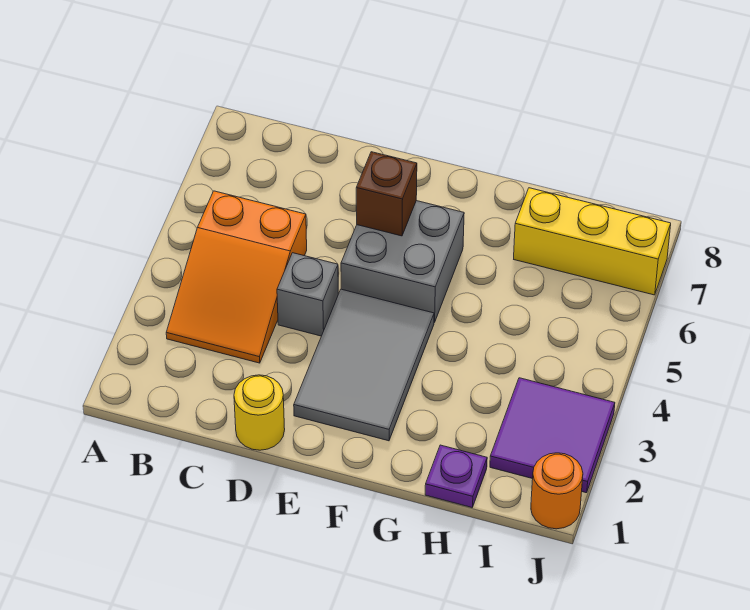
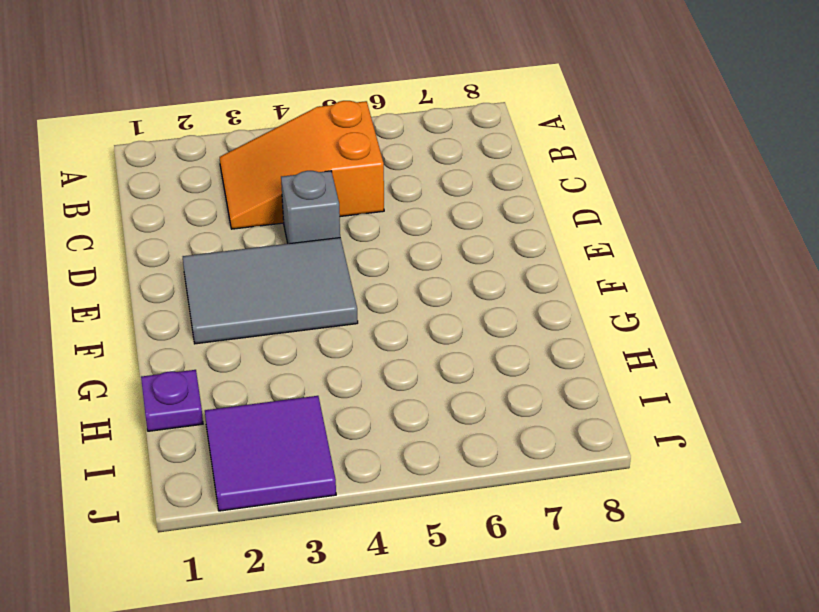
none -> yellow round brick D1 level 1
none -> grey brick E5:F6 level 1

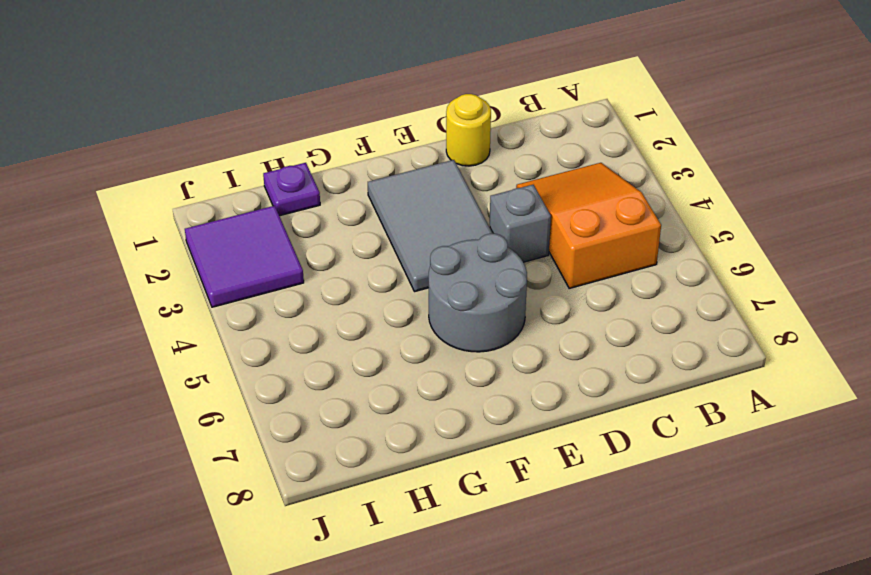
grey round brick E5:F6 level 1 -> grey brick E5:F6 level 1
none -> yellow brick H7:J7 level 1
none -> orange round brick J1 level 1

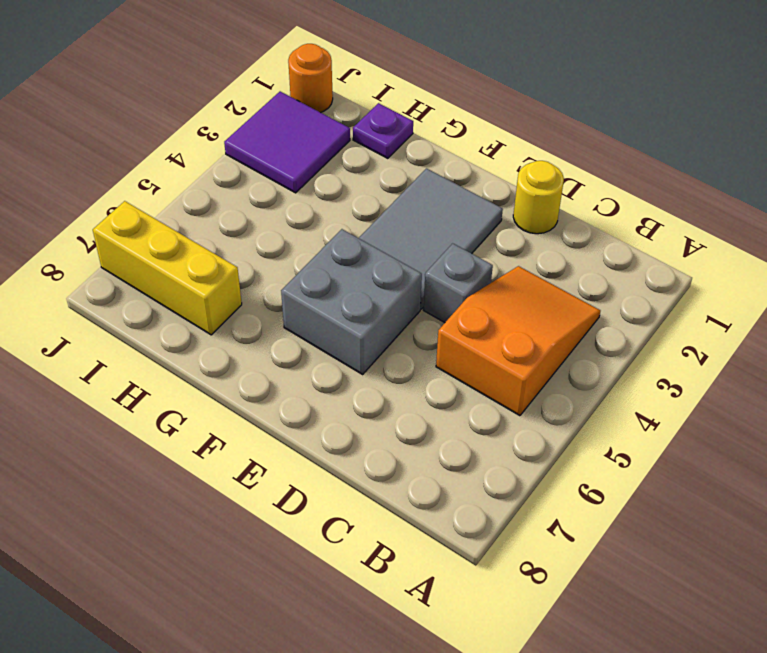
none -> brown brick E6 level 2

